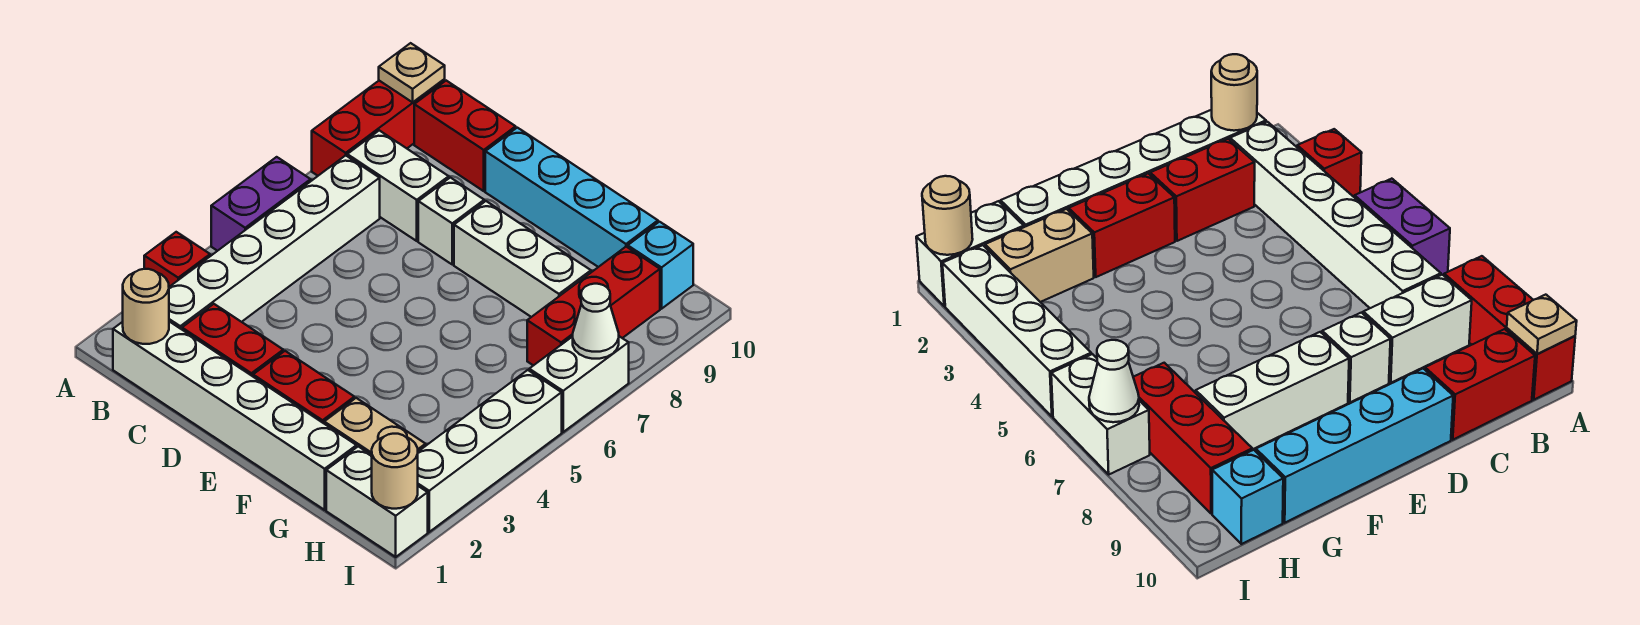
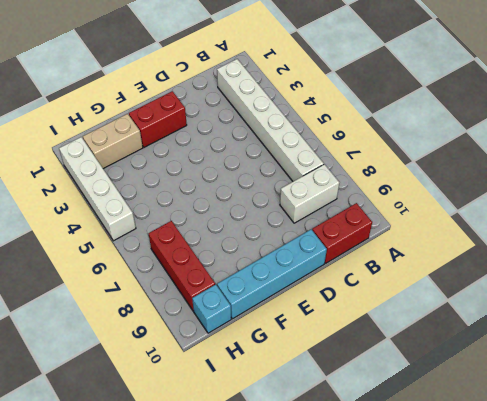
none -> red brick A3 level 1
none -> purple brick A5:A6 level 1
none -> red brick A8:A10 level 1

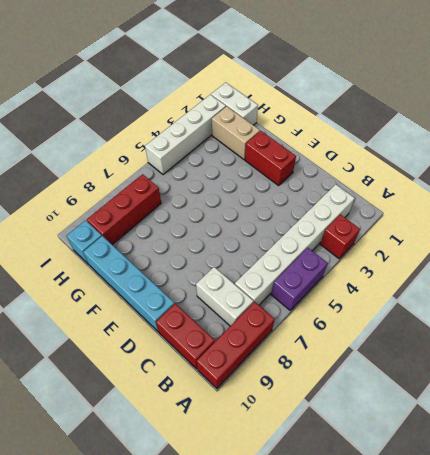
none -> white brick B1:G1 level 1
none -> red brick C2:D2 level 1
none -> white brick D8 level 1

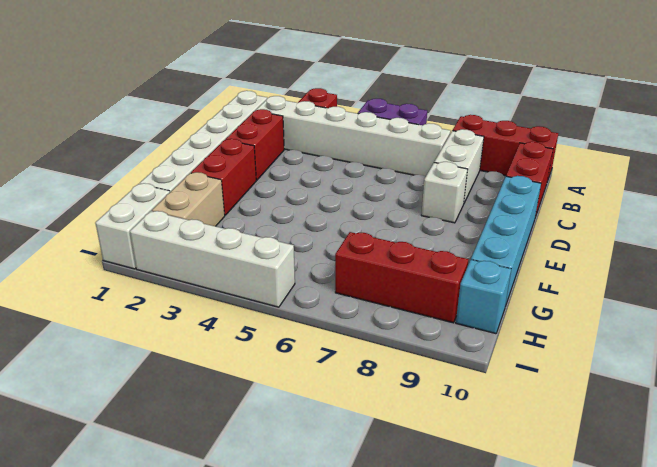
none -> white brick E8:G8 level 1
none -> white brick I6:I7 level 1
none -> tan plate A10 level 2

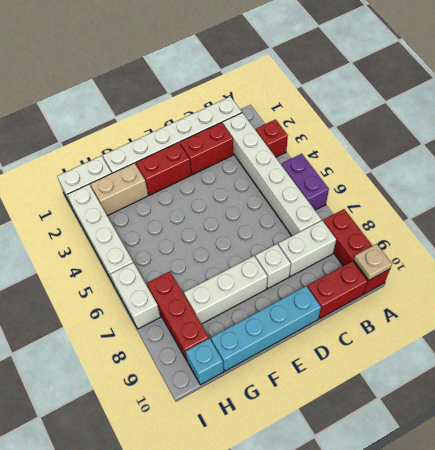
none -> tan round brick B1 level 2
none -> tan round brick I1 level 2
none -> white cone I7 level 2

